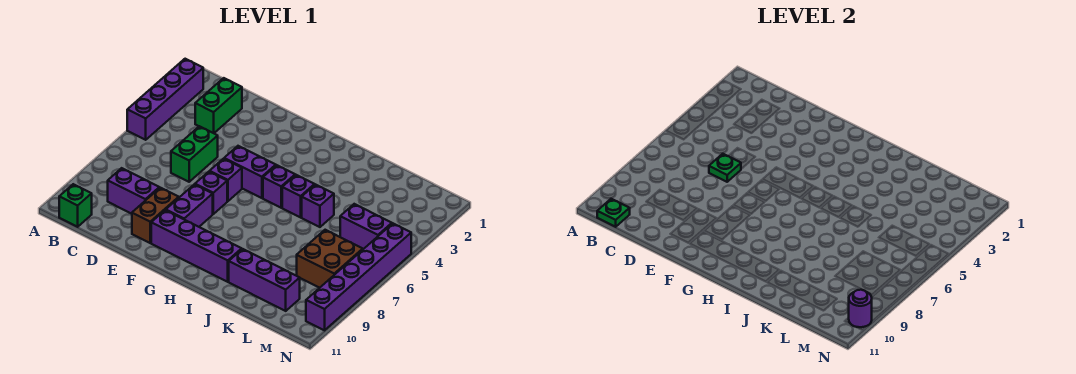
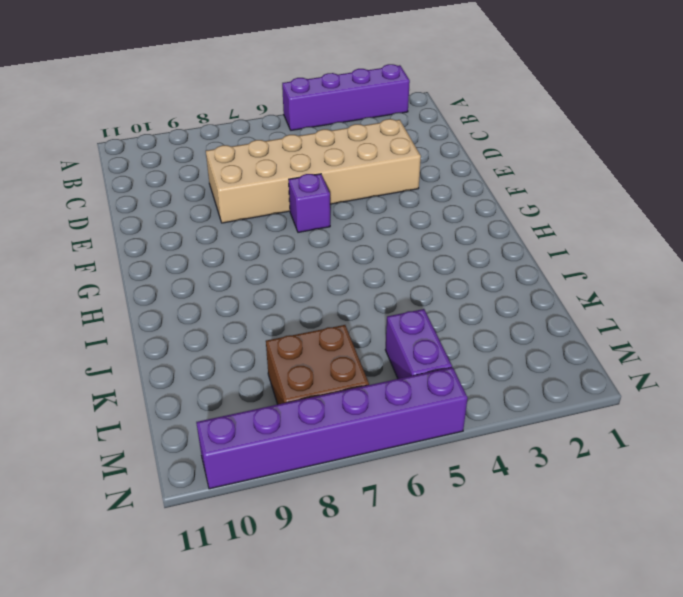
tan brick D3:E8 level 1 -> green brick D5:D6 level 1
none -> green brick B11 level 1
none -> green brick C2:C3 level 1
none -> purple brick C9:D9 level 1

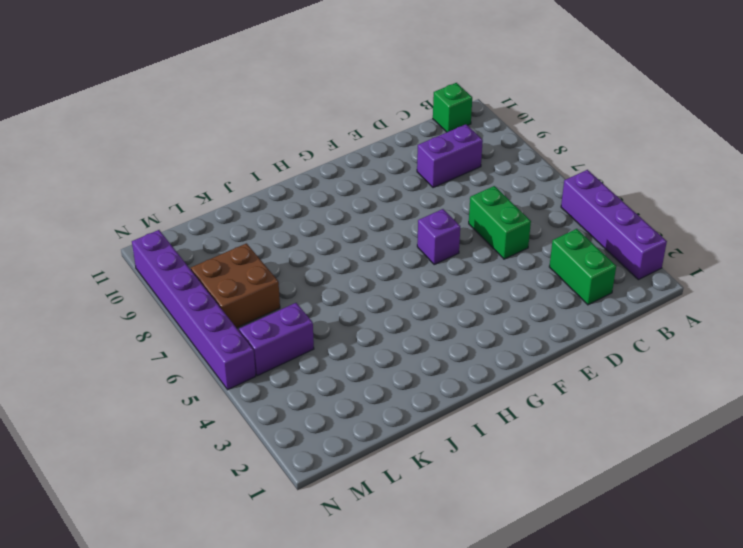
none -> brown brick E9:E10 level 1
none -> purple brick F5:G5 level 1
none -> purple brick F7 level 1

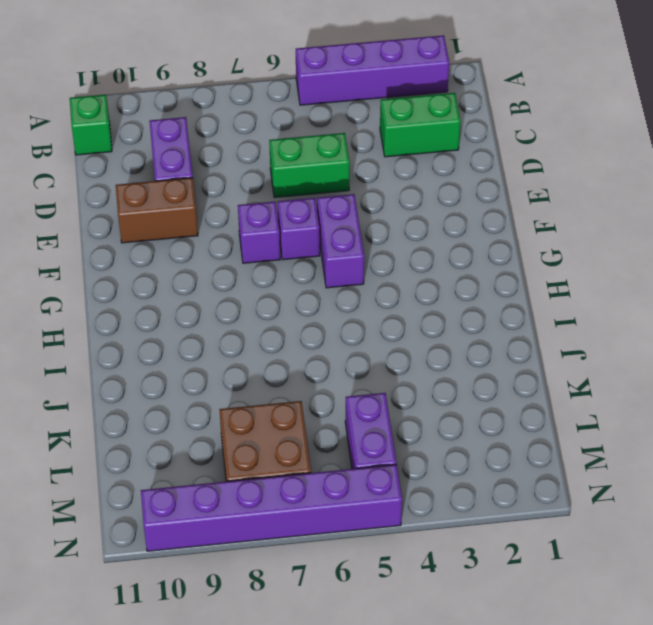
none -> purple brick F8:F9 level 1
none -> purple brick F10:I10 level 1
none -> purple brick H5 level 1

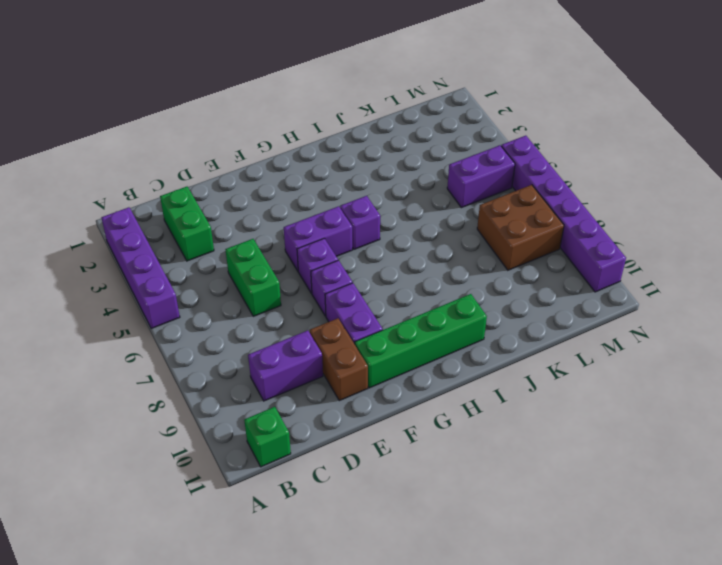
green brick F10:I10 level 1 -> purple brick F10:I10 level 1
none -> purple brick I5 level 1
none -> purple brick J5 level 1
none -> purple brick J10:L10 level 1

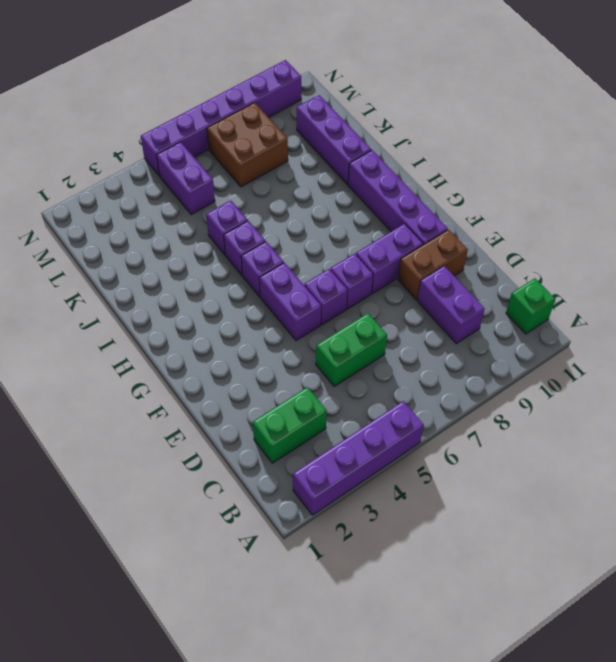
none -> green plate B11 level 2
none -> green plate D6 level 2
none -> purple round brick N10 level 2

